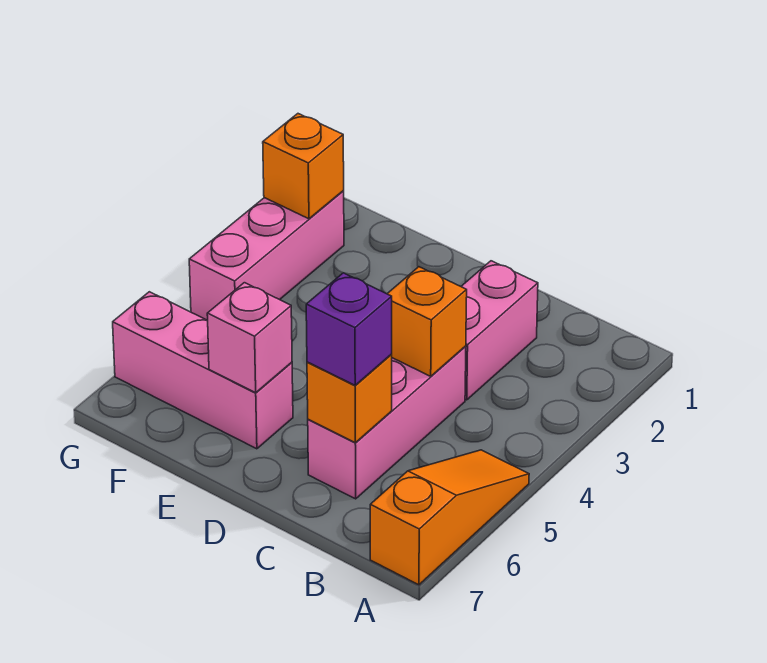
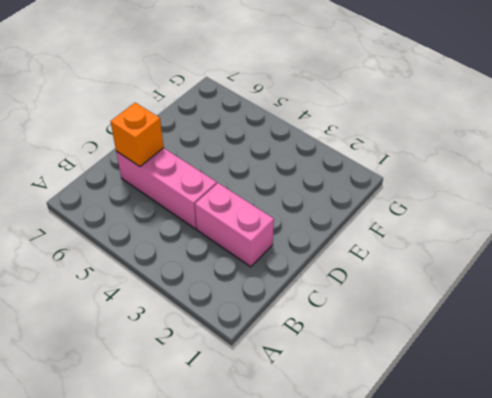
none -> orange slope A5:A7 level 1 top 7
none -> pink brick E6:G6 level 1

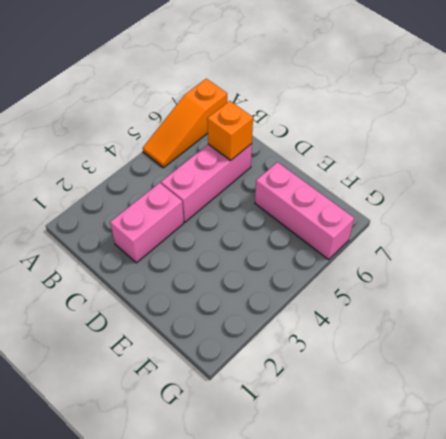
none -> pink brick G2:G4 level 1
none -> orange brick C4 level 2

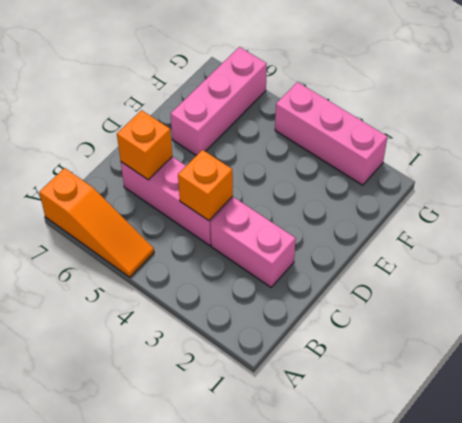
none -> pink brick E6 level 2
none -> orange brick G2 level 2

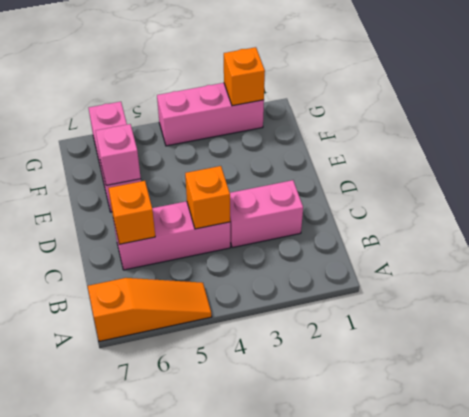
none -> purple brick C6 level 3

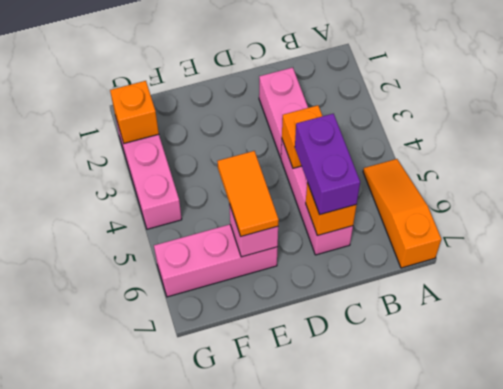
purple brick C5:C6 level 3 -> purple brick C6 level 3
orange tile E5:E6 level 3 -> none

